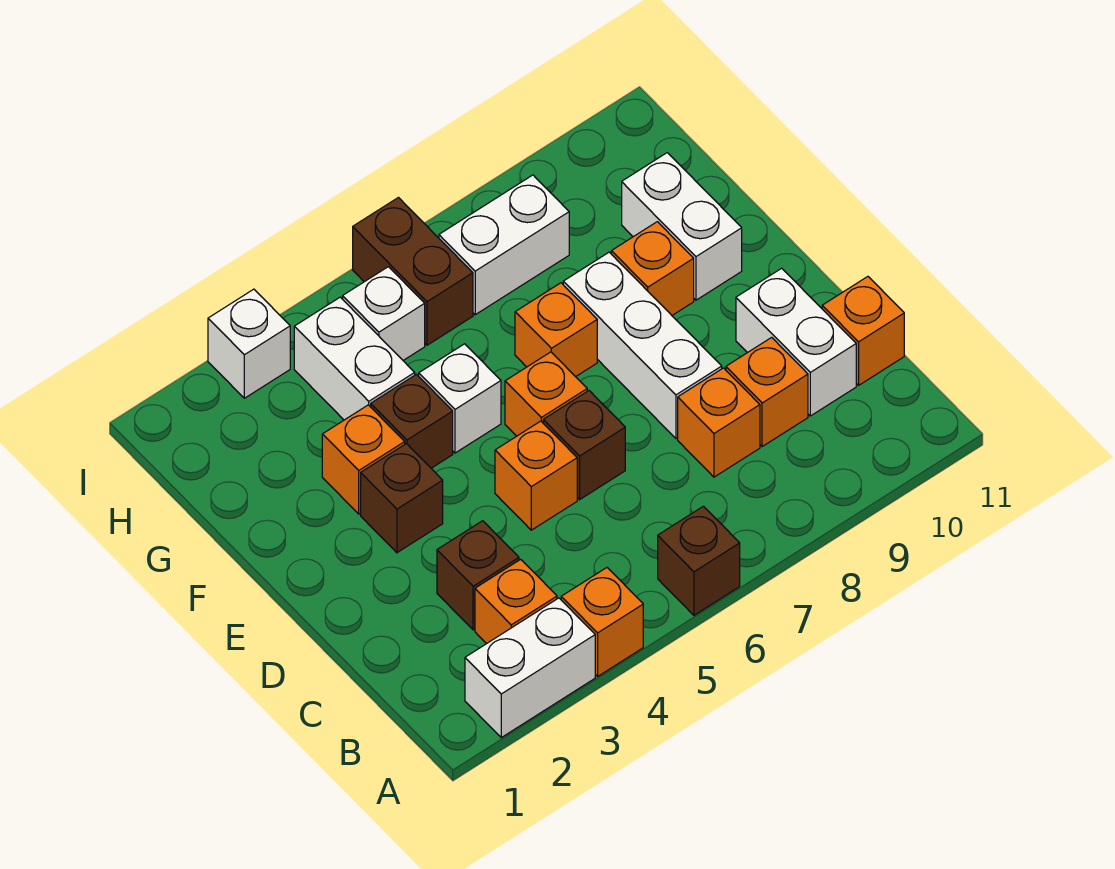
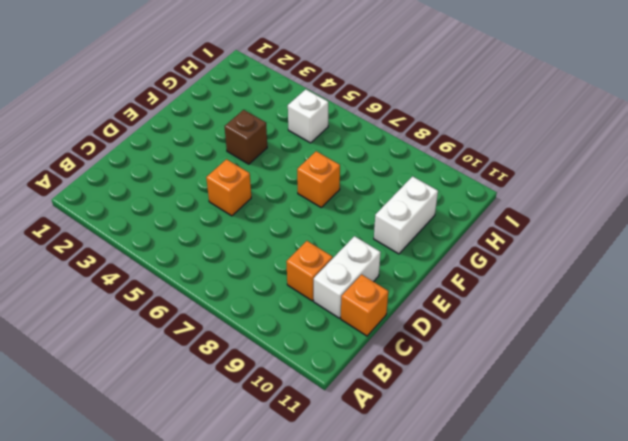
none -> white brick A2:A3 level 1
none -> orange brick A4 level 1
none -> brown brick A6 level 1

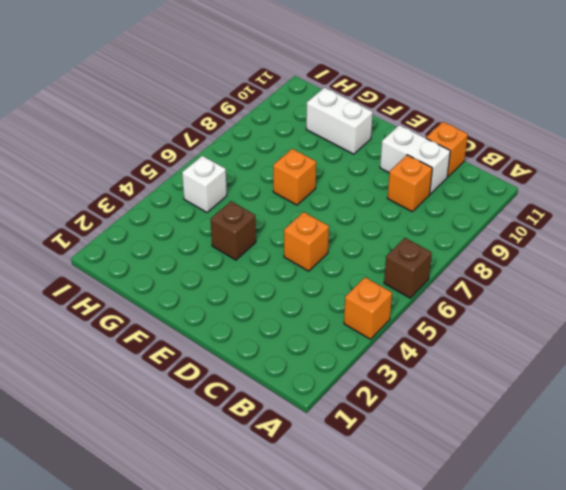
none -> white brick A2:A3 level 1
none -> orange brick B3 level 1
none -> brown brick C3 level 1

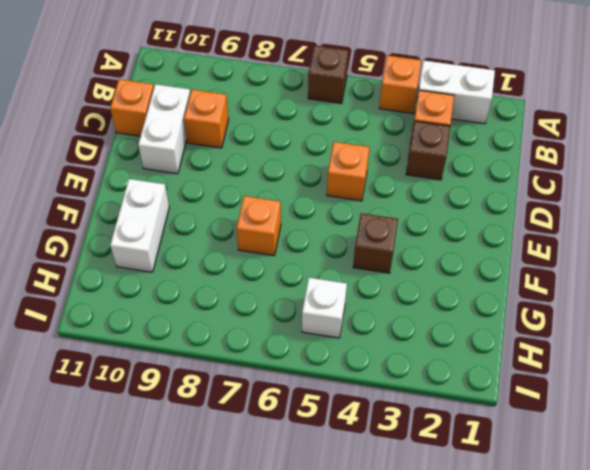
none -> orange brick C8 level 1
none -> brown brick D6 level 1
none -> white brick D8:F8 level 1

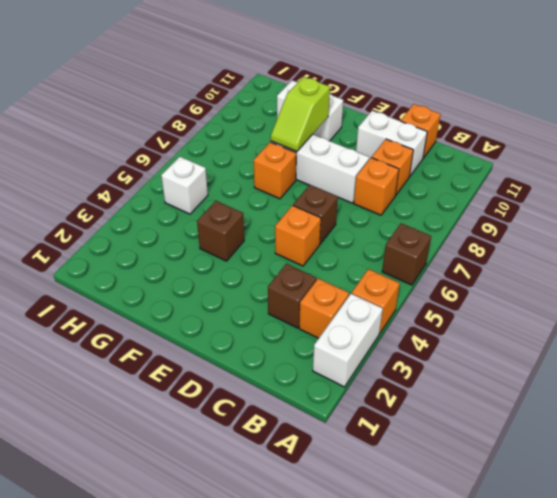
lime slope F8:F9 level 2 top 9 -> none
none -> brown brick E3 level 1
none -> orange brick E6 level 1
none -> orange brick F3 level 1

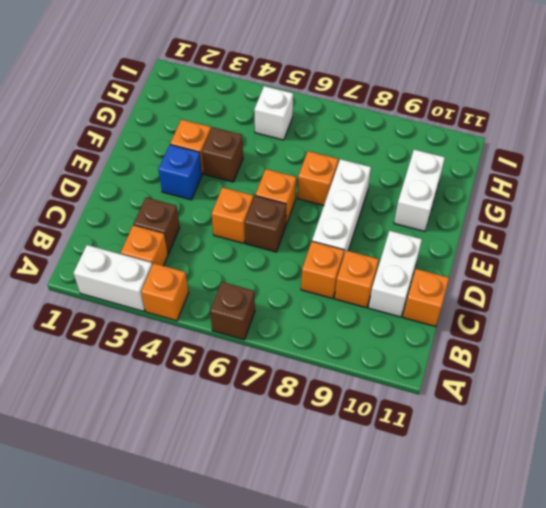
blue brick E3 level 1 -> brown brick E3 level 1
none -> white brick F5 level 1
none -> orange brick F9 level 1
none -> white brick G4:H4 level 1

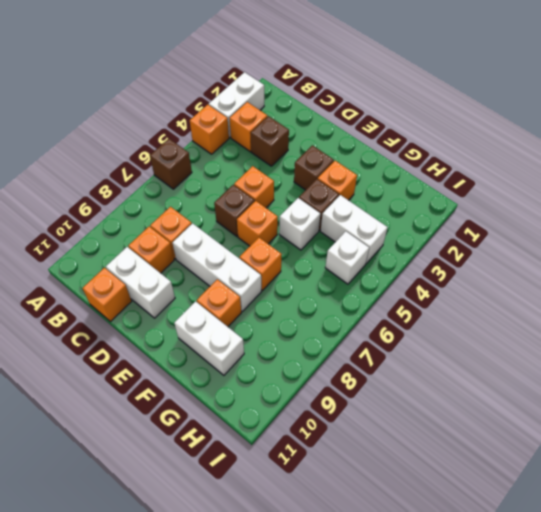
none -> brown brick H6:I6 level 1
none -> white brick H7:H8 level 1
none -> white brick I3 level 1

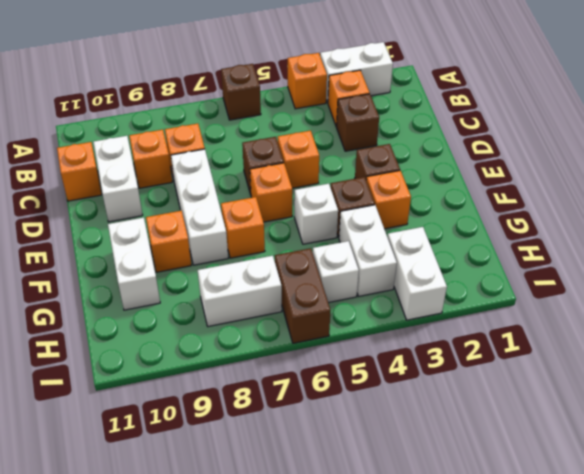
white brick H3:I3 level 1 -> white brick I3 level 1

